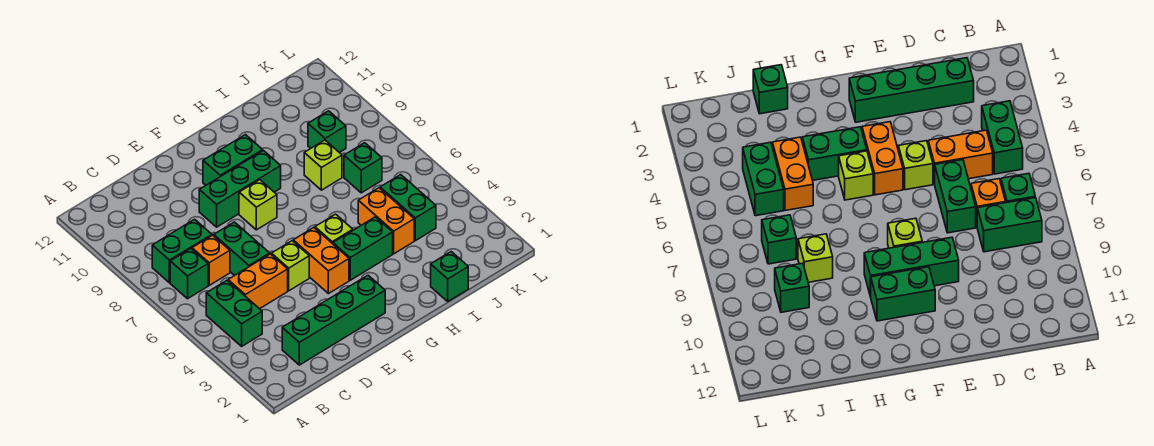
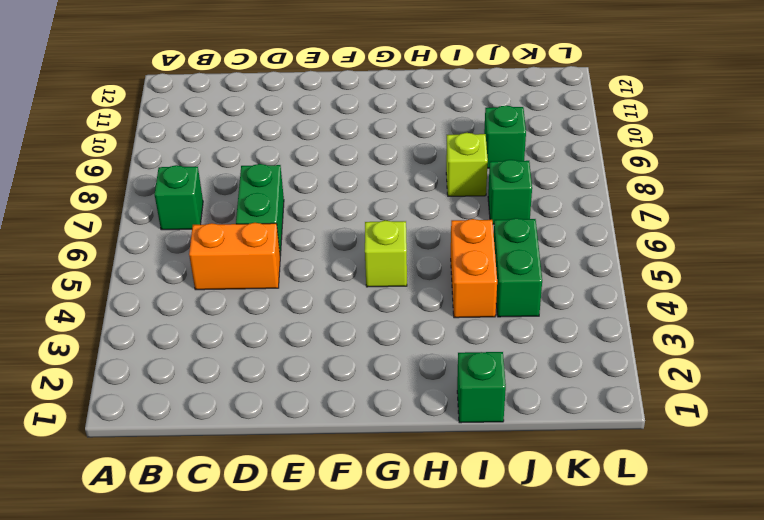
none -> green brick B4:B5 level 1
none -> green brick B8:C8 level 1
none -> green brick C2:F2 level 1

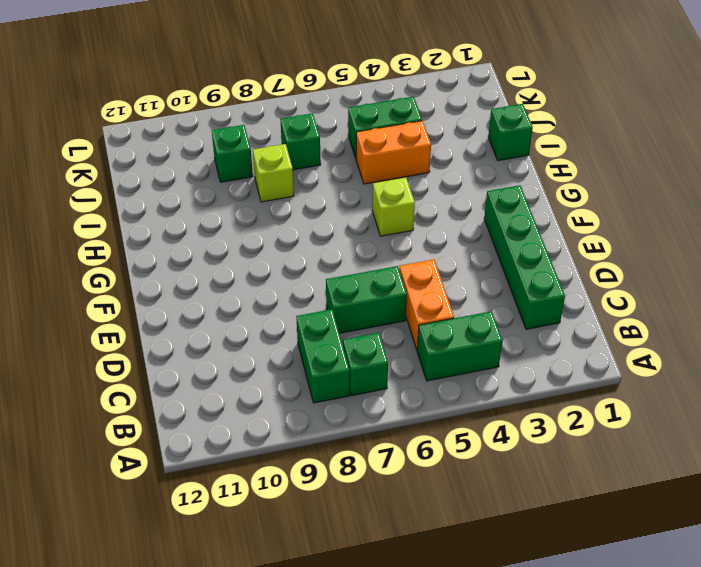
none -> orange brick C7 level 1
none -> lime brick E5 level 1
none -> green brick E9:G9 level 1

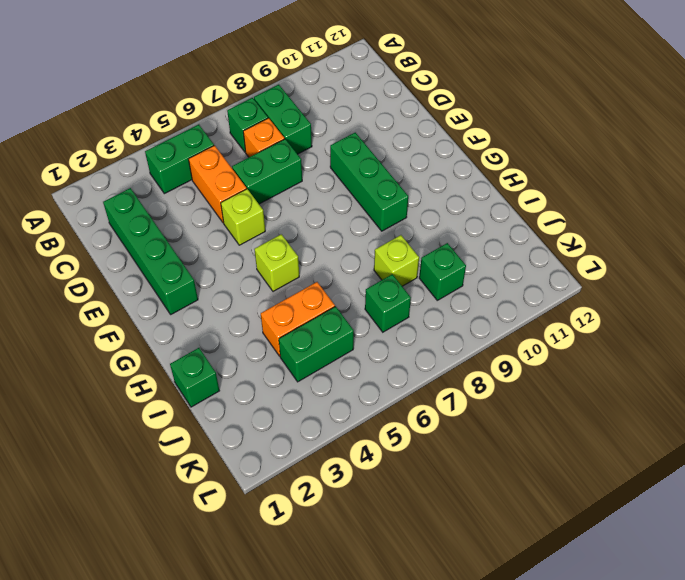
none -> orange brick F4:F5 level 1
none -> lime brick F8 level 1
none -> green brick F10:G10 level 1

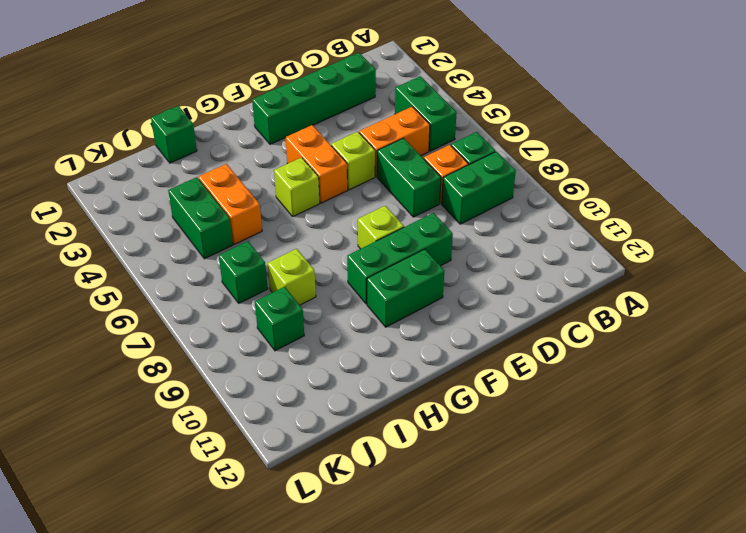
none -> green brick G4:H4 level 1

